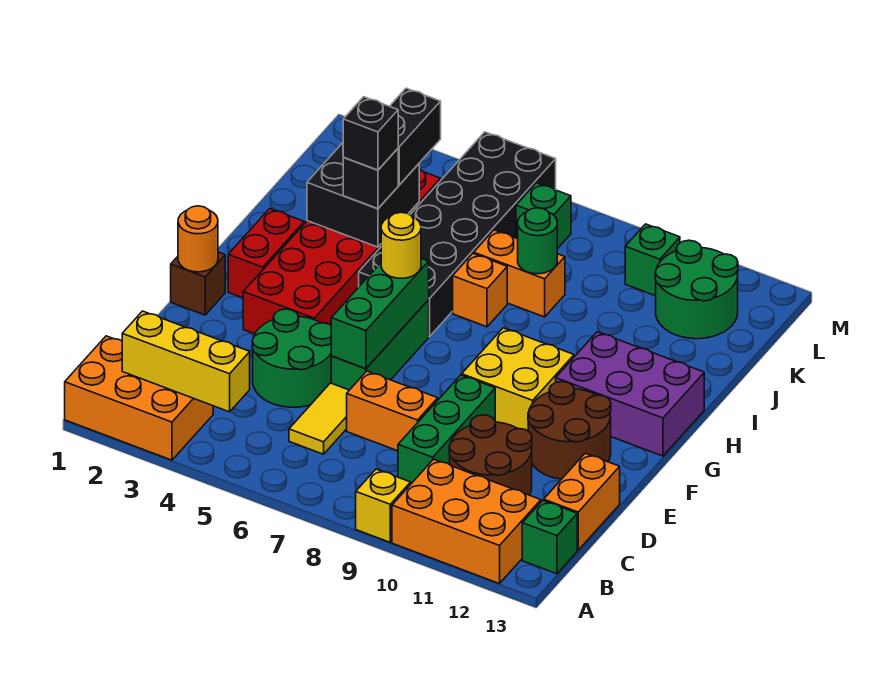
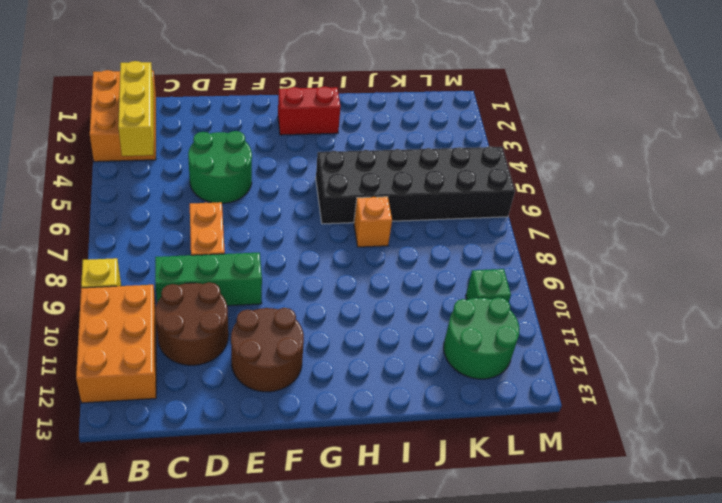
none -> green brick B13 level 1
none -> yellow tile C6:D6 level 1
none -> orange brick C13:D13 level 1
none -> green brick E6:G6 level 1

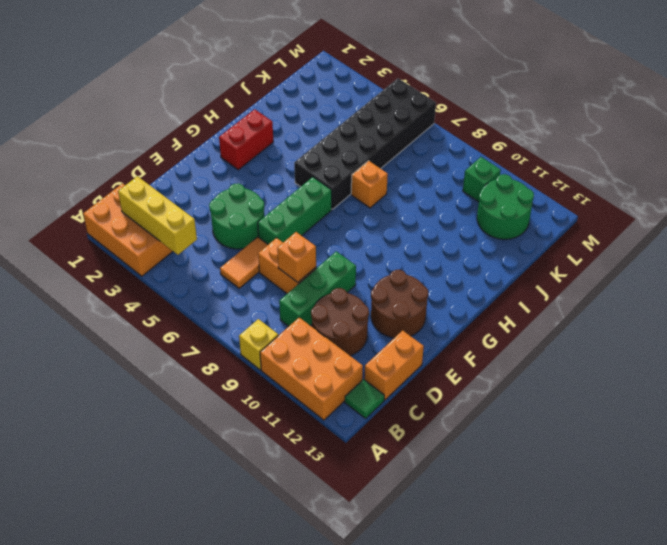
green tile B13 level 1 -> green brick B13 level 1
orange tile C6:D6 level 1 -> yellow tile C6:D6 level 1
orange brick D8 level 2 -> none
none -> brown brick F1 level 1
none -> red brick F3:K4 level 1
none -> yellow brick F9:G10 level 1
none -> purple brick G11:H13 level 1

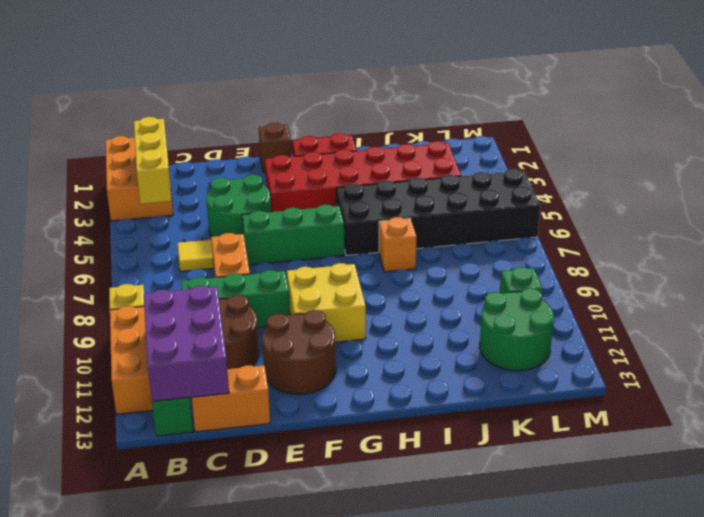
purple brick B11:C13 level 2 -> purple brick G11:H13 level 1
none -> orange brick J7:J8 level 1
none -> green brick L7 level 1
none -> green brick E6:G6 level 2
none -> orange round brick F1 level 2

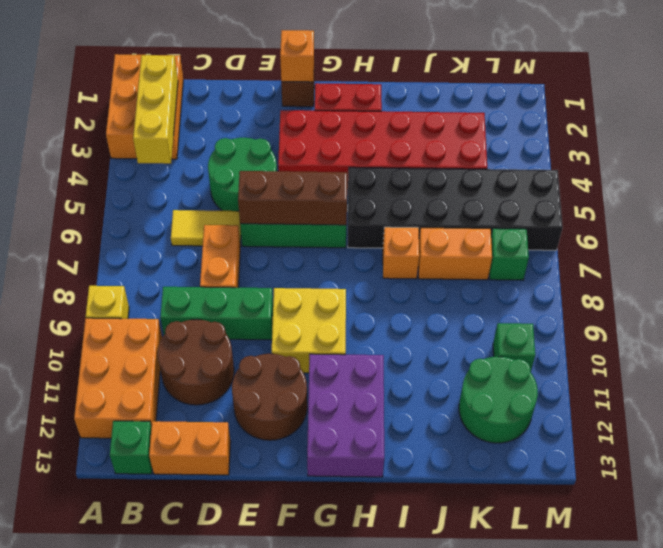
brown brick E6:G6 level 2 -> green brick E6:G6 level 2
orange brick F1 level 2 -> orange round brick F1 level 2
orange brick J7:K7 level 1 -> orange brick J7:J8 level 1
none -> black brick I3:J4 level 2
none -> green round brick J8 level 2
none -> yellow round brick G6 level 3
none -> black brick I4 level 3

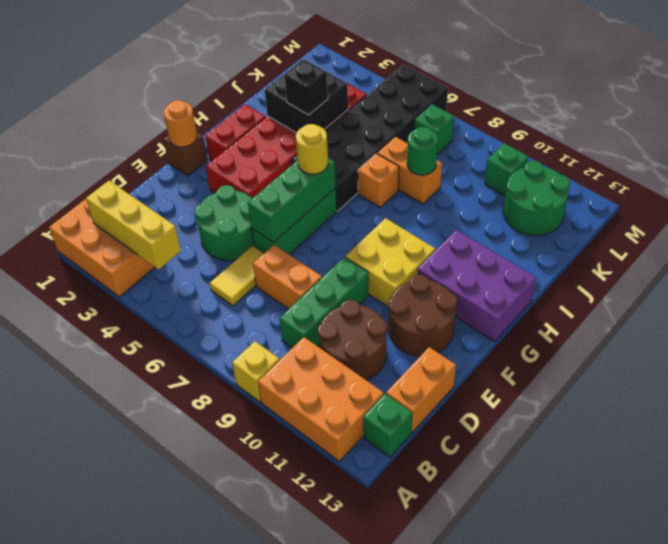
none -> black brick J4:K4 level 3
none -> black brick I4 level 4

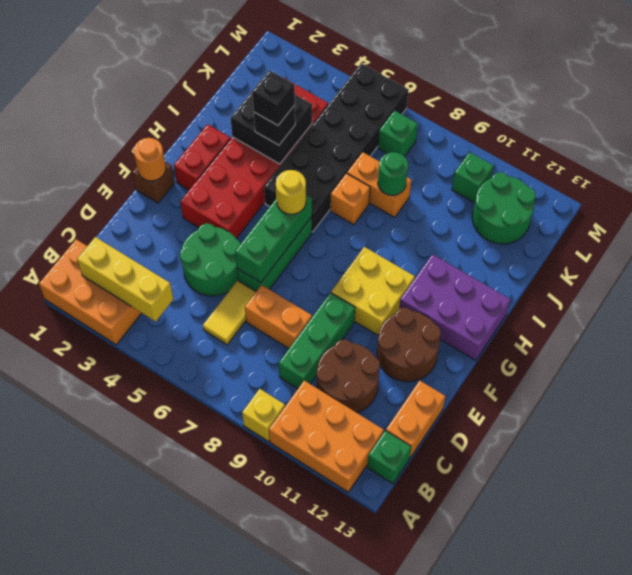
none -> black brick J4:K4 level 3

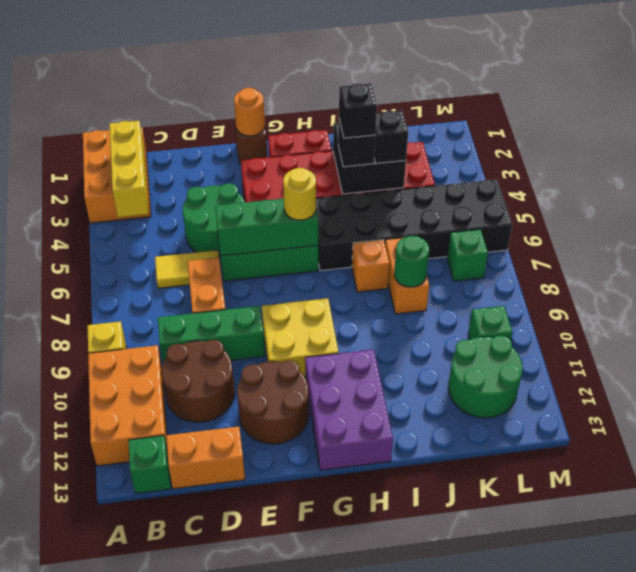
black brick J4 level 3 -> black brick J4:K4 level 3

